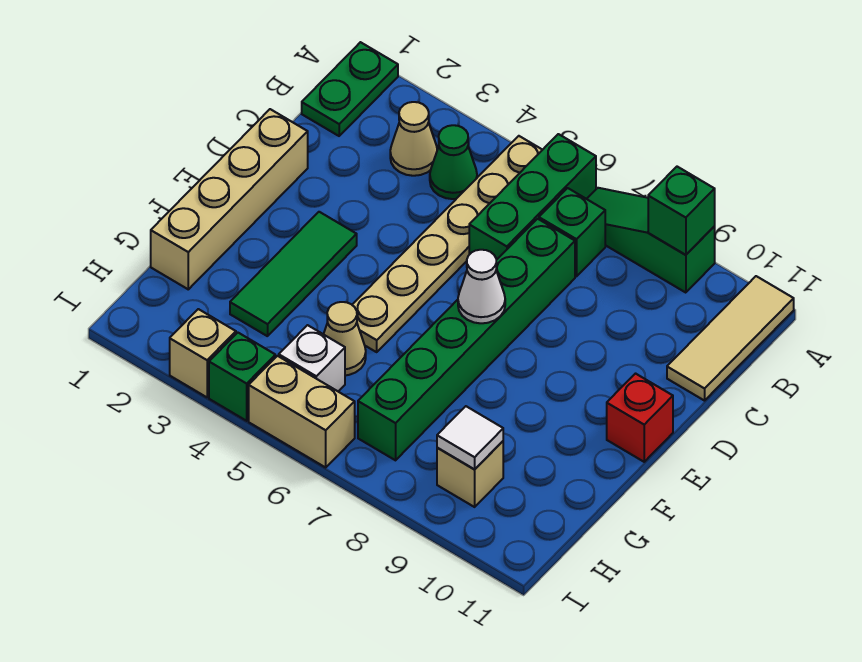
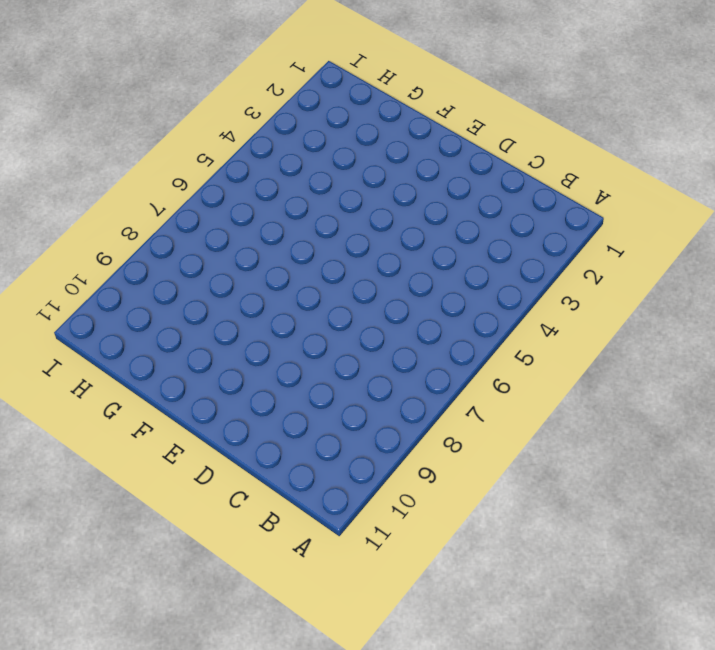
none -> green plate A1:B1 level 1
none -> tan plate A5:F5 level 1
none -> green brick A6:C6 level 1

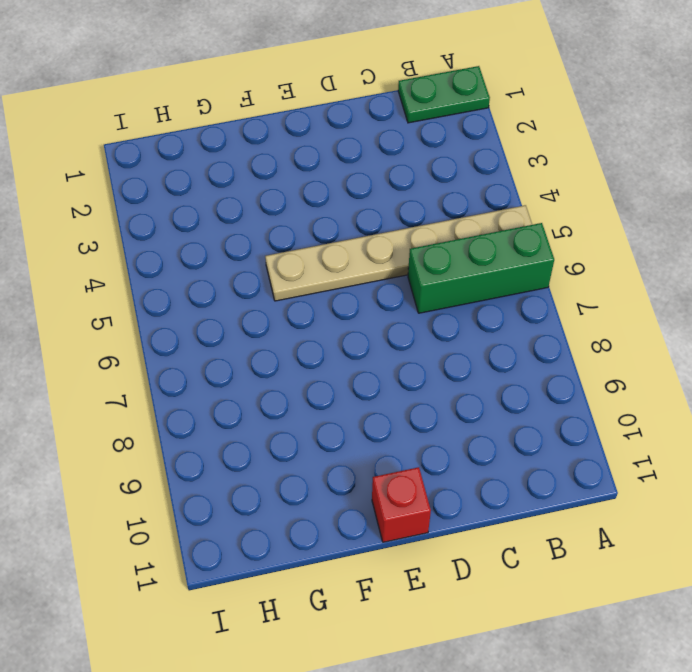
none -> green slope A7:A9 level 1 top 9
none -> tan tile A11:C11 level 1
none -> tan cone B3 level 1

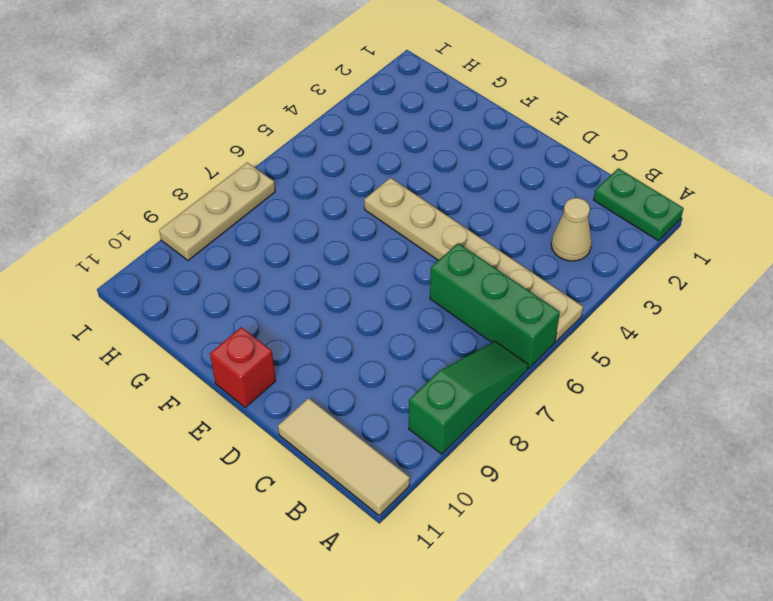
tan plate I7:I9 level 1 -> none
none -> green cone B4 level 1
none -> green brick B7 level 1
none -> green brick C7:H7 level 1

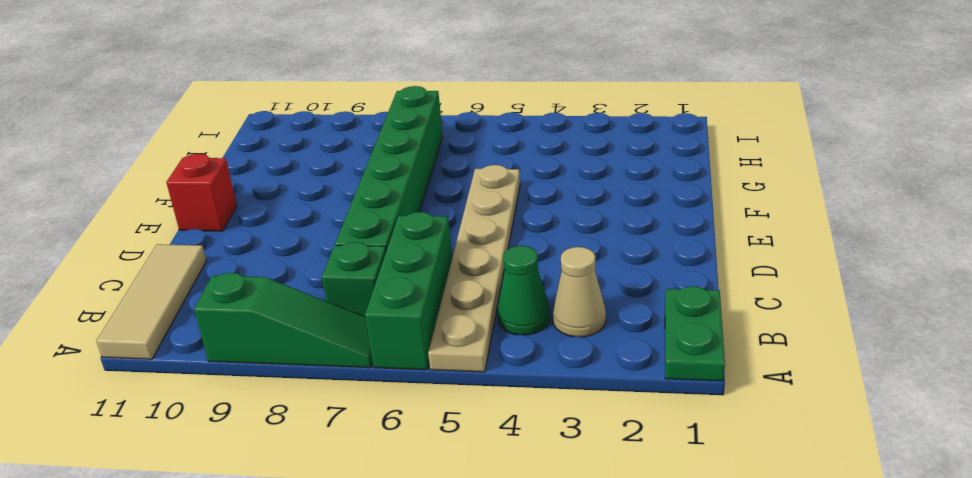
none -> tan brick D1:G1 level 1
none -> green tile E3:G3 level 1
none -> tan cone G5 level 1

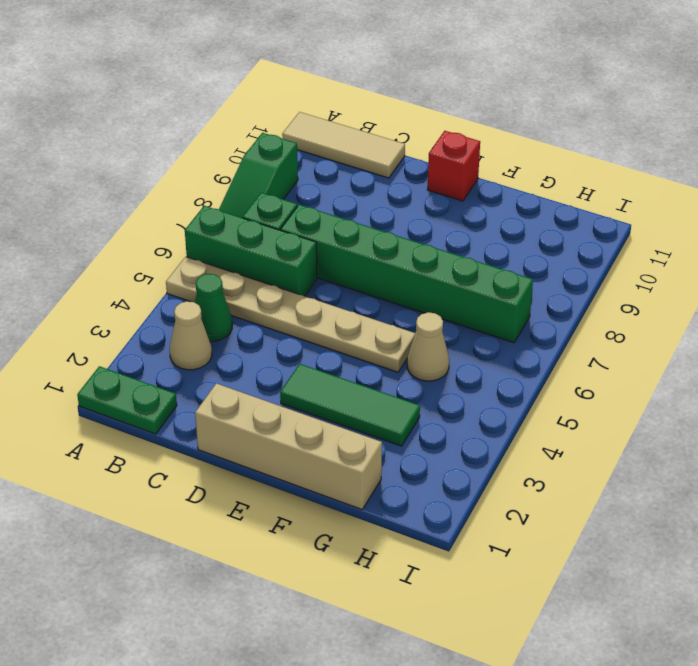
none -> white brick H5 level 1
none -> tan brick H9 level 1
none -> tan brick I3 level 1

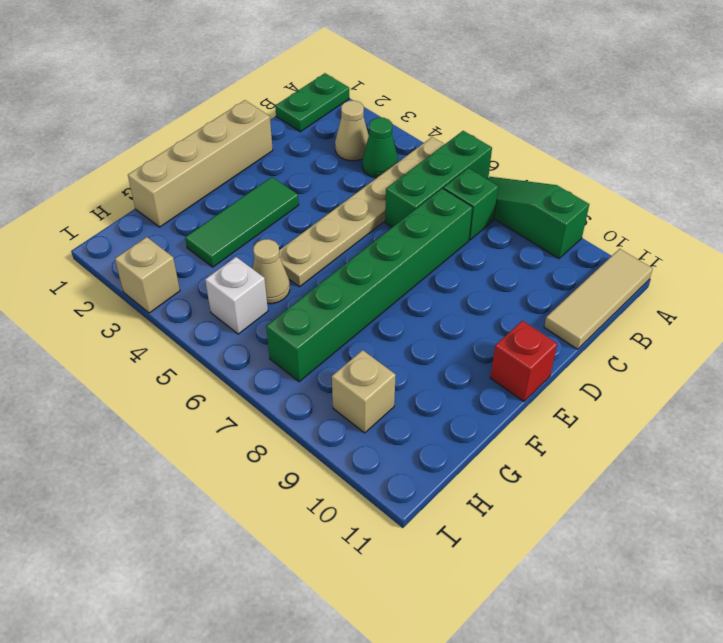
none -> green brick I4 level 1
none -> tan brick I5:I6 level 1
none -> green brick A9 level 2

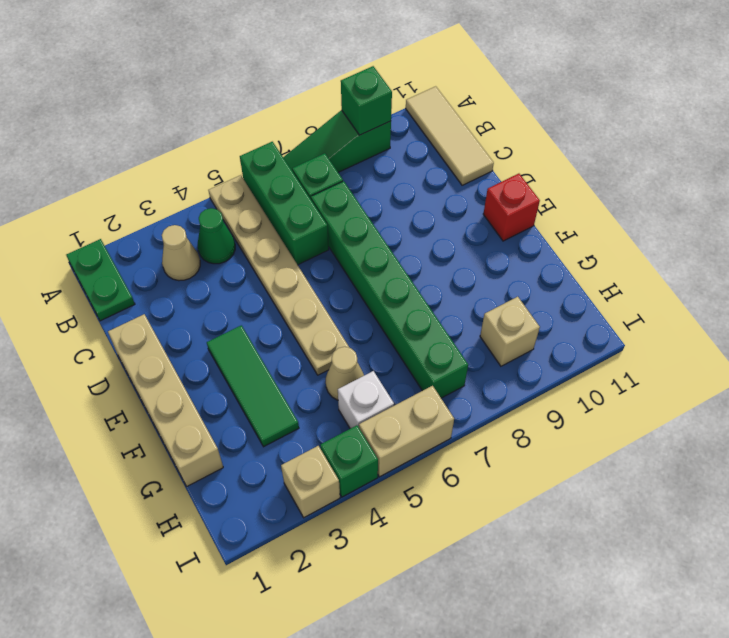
none -> white cone E7 level 2
none -> white tile H9 level 2

